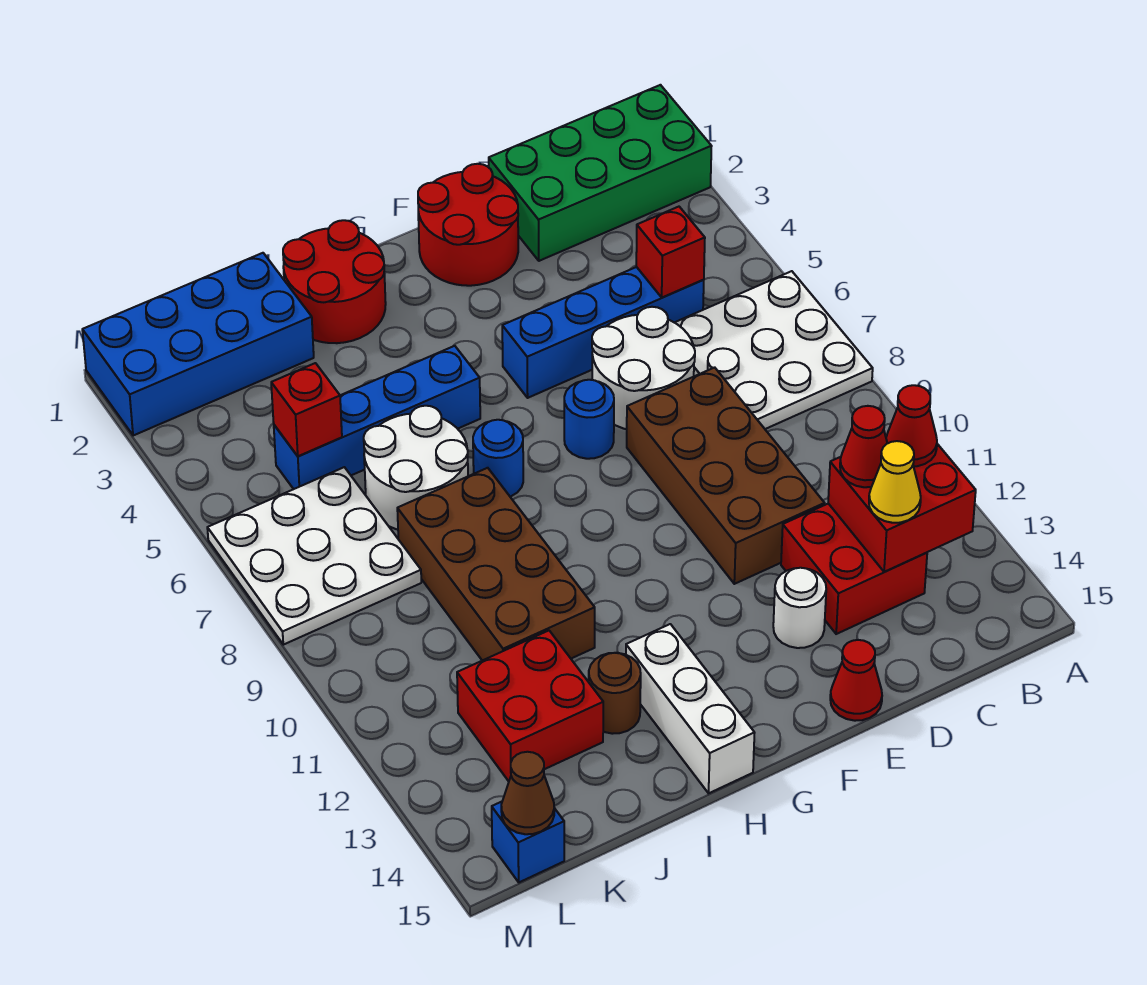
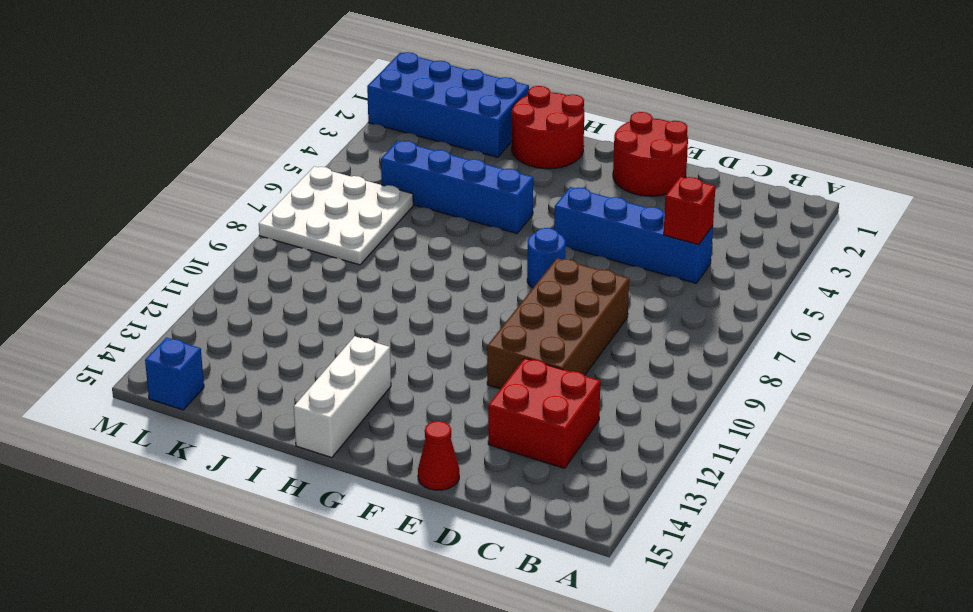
none -> green brick A1:D2 level 1
none -> white plate A6:C8 level 1
none -> white round brick D6:E7 level 1

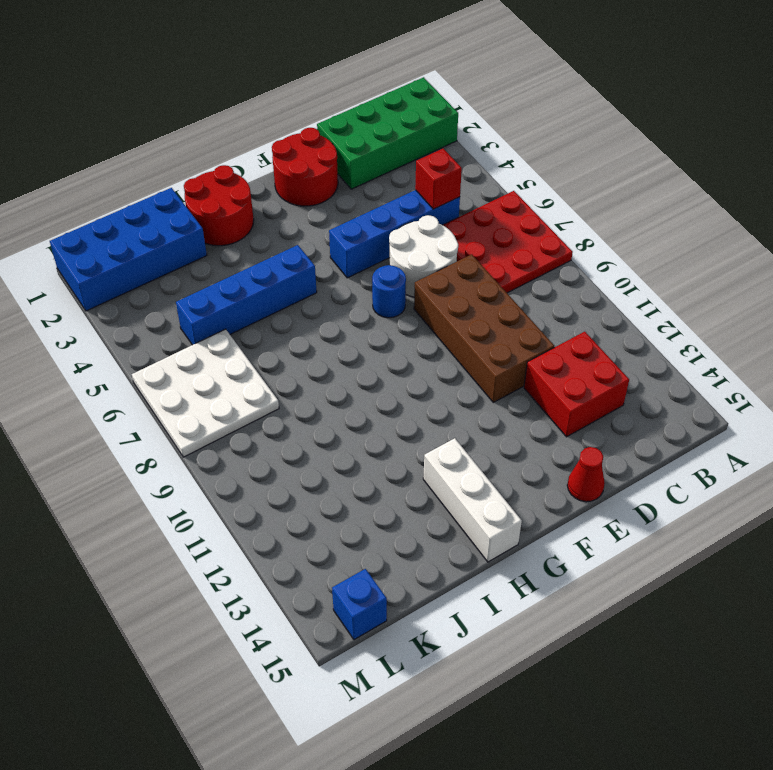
red plate A6:C8 level 1 -> white plate A6:C8 level 1
none -> white round brick E13 level 1
none -> blue round brick H7 level 1
none -> white round brick I6:J7 level 1

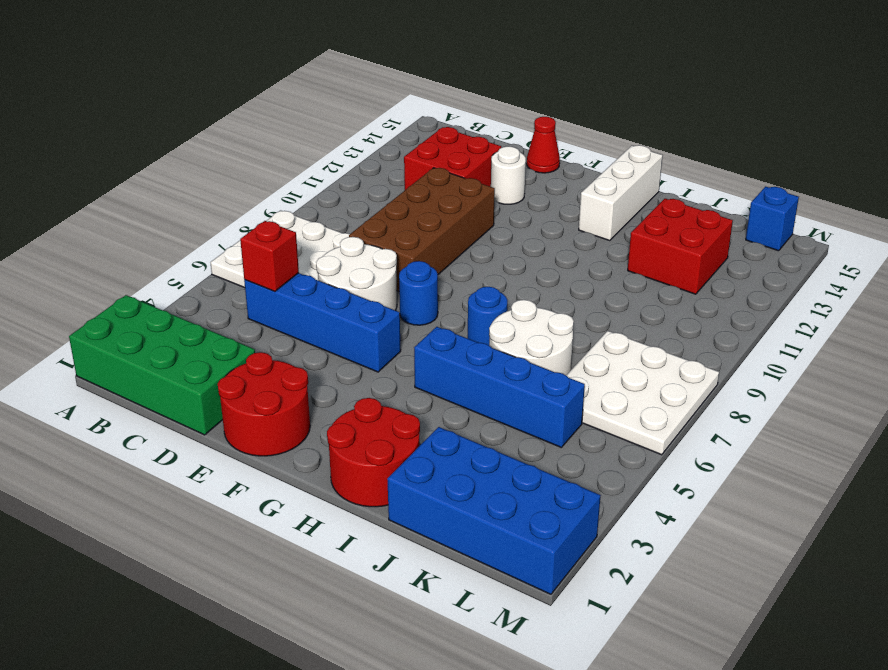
none -> brown brick I8:J11 level 1
none -> brown round brick I13 level 1
none -> red brick B12:C13 level 2

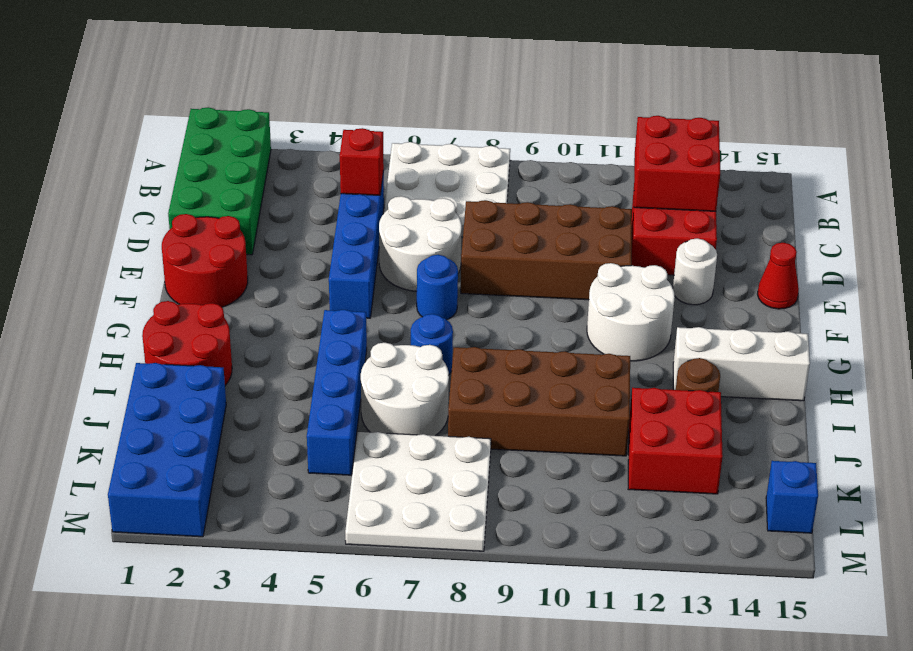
white round brick F11:G12 level 1 -> none
none -> red brick K5 level 2
none -> brown cone L15 level 2
none -> red cone B12 level 3

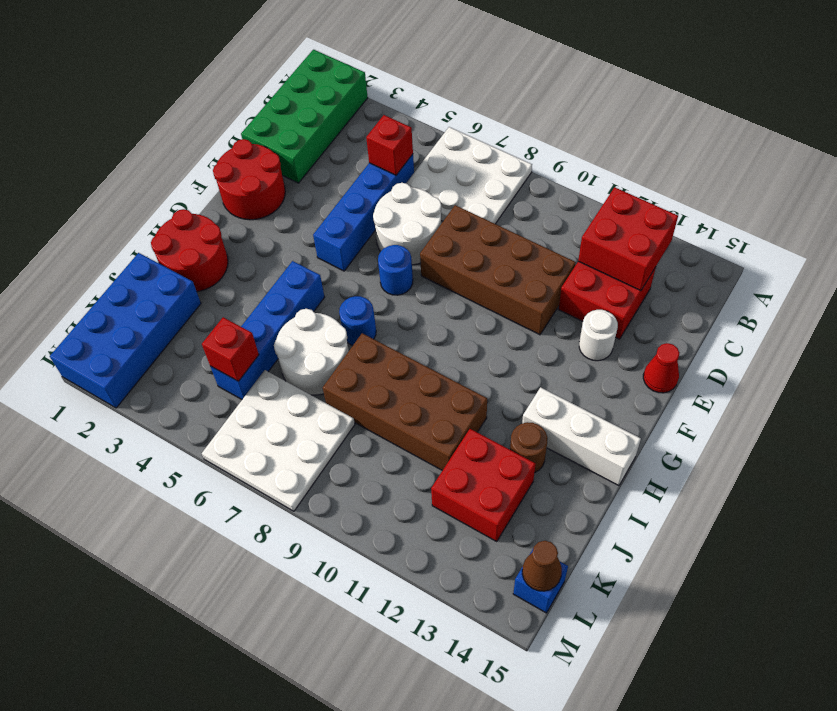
none -> red cone B12 level 3
none -> red cone C12 level 3
none -> yellow cone C13 level 3

